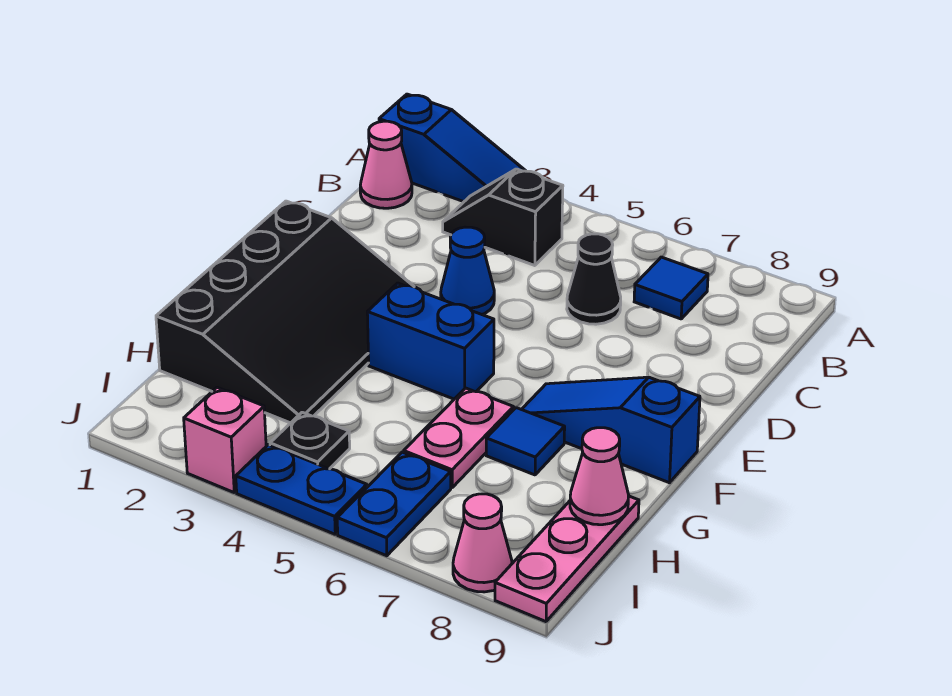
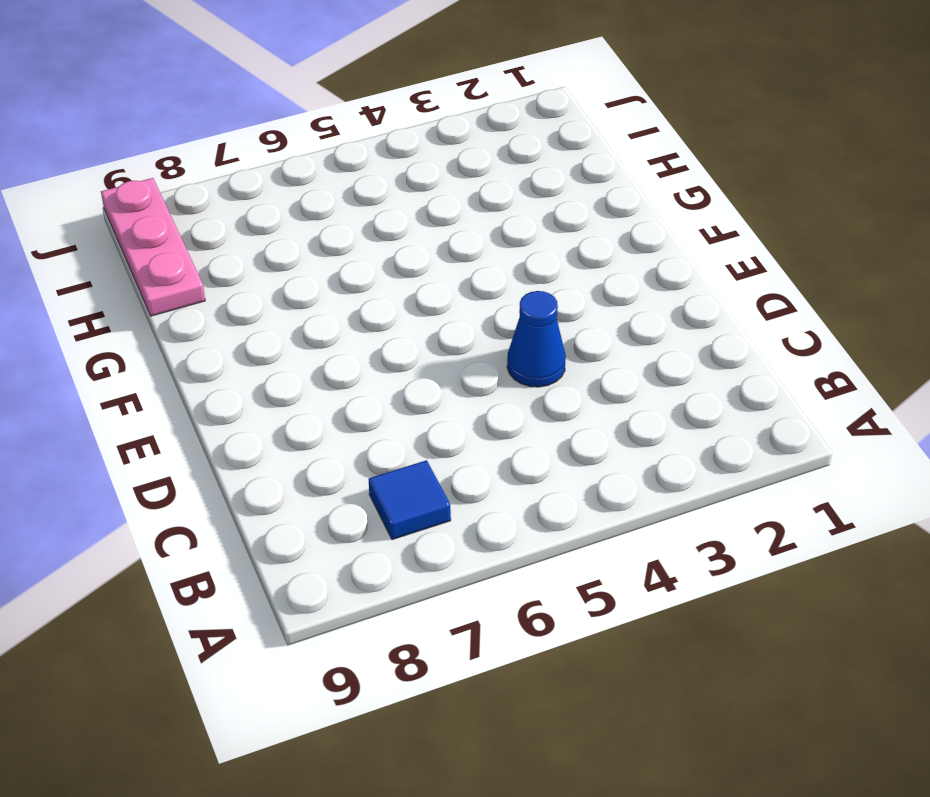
none -> blue slope A1:A3 level 1 top 1
none -> pink cone B1 level 1
none -> black slope B3:B4 level 1 top 4

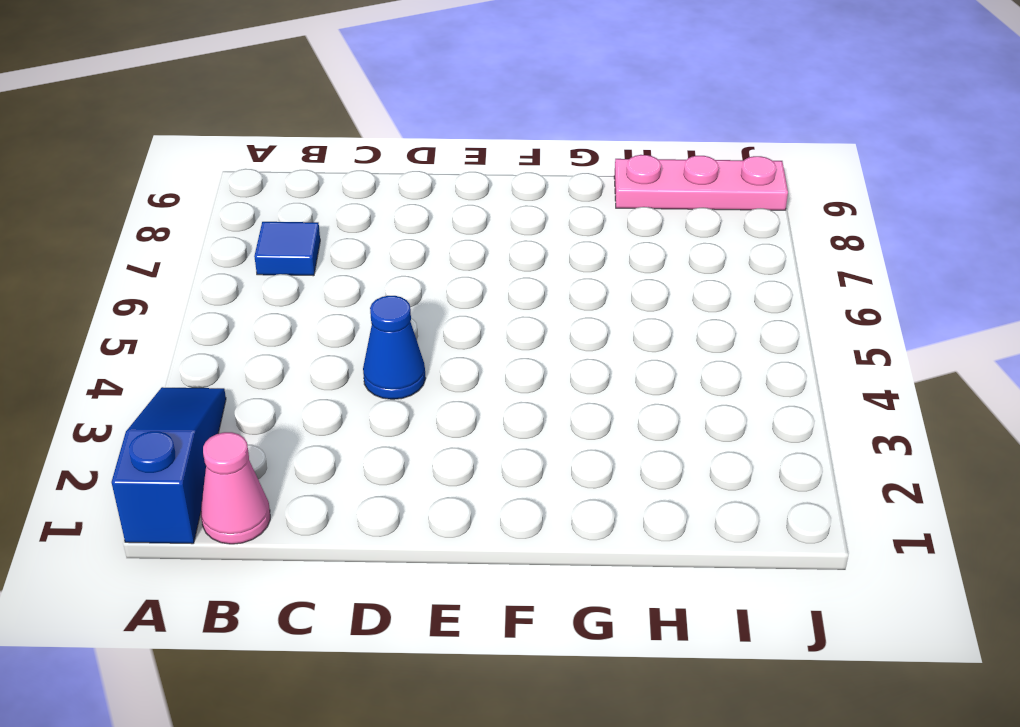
none -> black slope B3:B4 level 1 top 4
none -> black cone C6 level 1
none -> black slope E1:H3 level 1 top 1

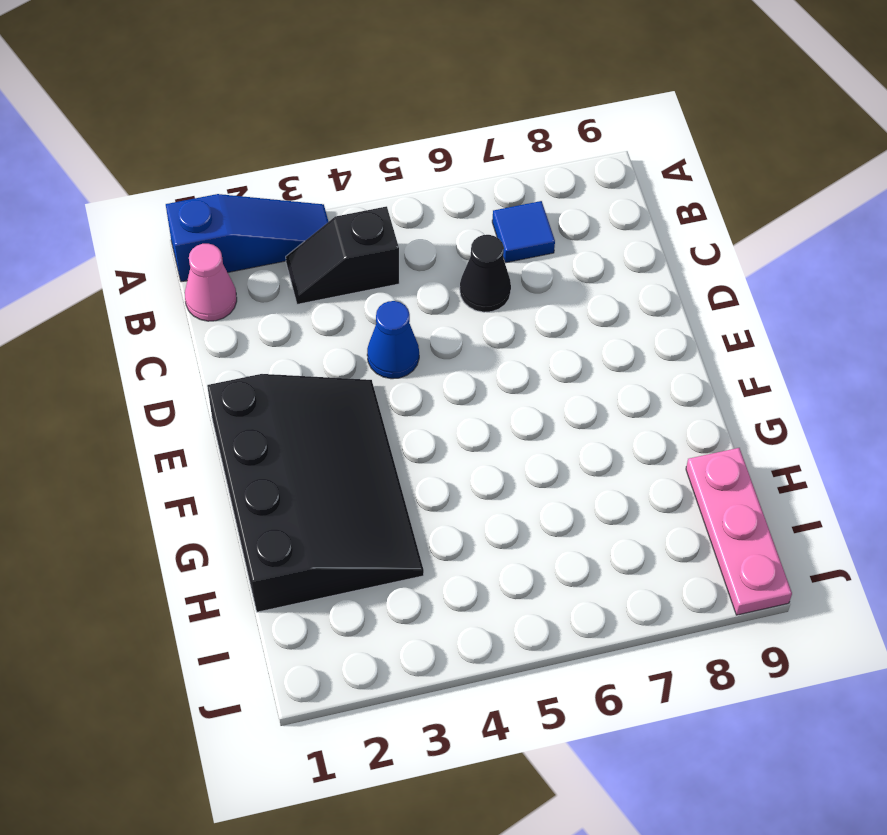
none -> blue brick F4:F5 level 1
none -> blue slope F7:F9 level 1 top 9
none -> pink plate G6:H6 level 1

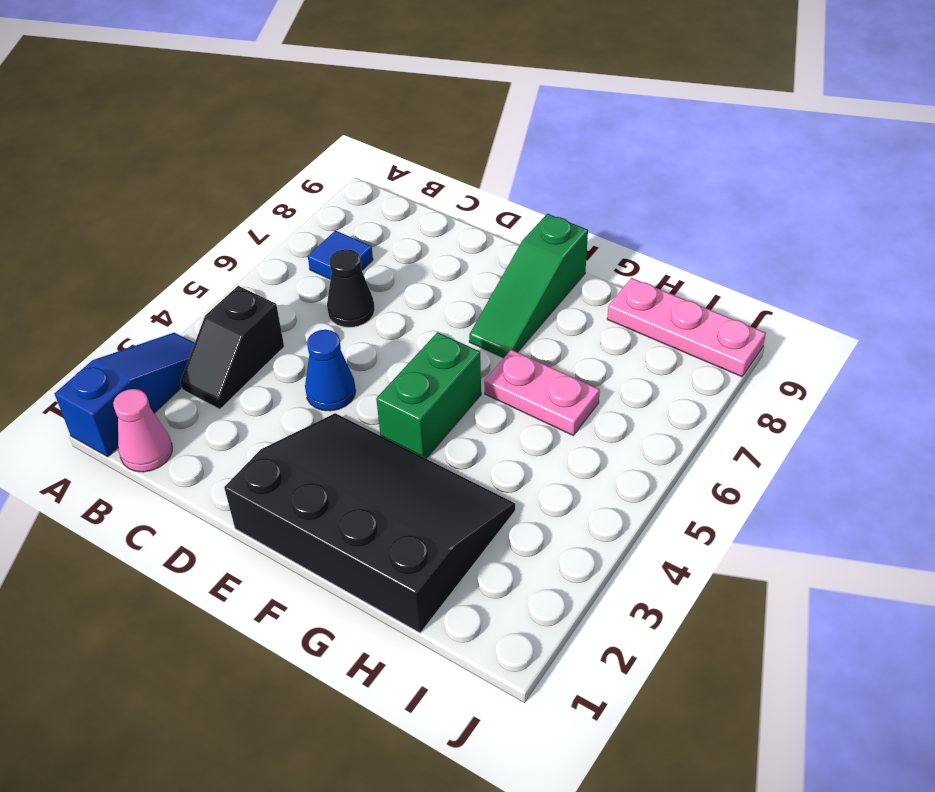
green brick F4:F5 level 1 -> blue brick F4:F5 level 1
green slope F7:F9 level 1 top 9 -> blue slope F7:F9 level 1 top 9
none -> blue tile G7 level 1
none -> black plate I4 level 1
none -> blue plate I6:J6 level 1

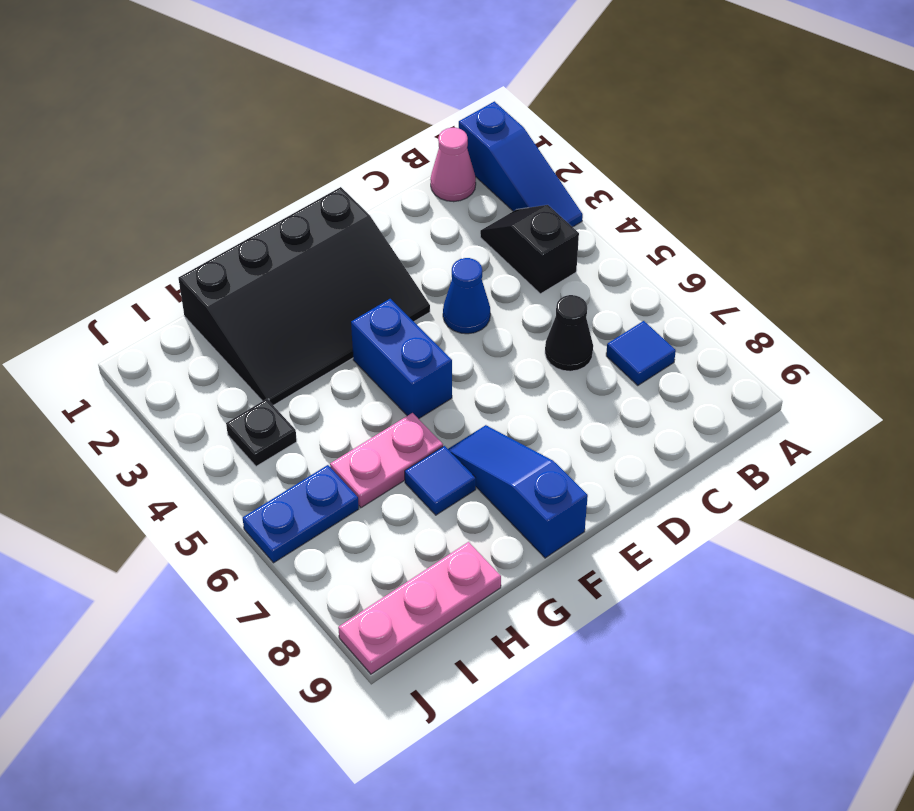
none -> pink brick J3 level 1
none -> blue plate J4:J5 level 1
none -> pink cone J8 level 1

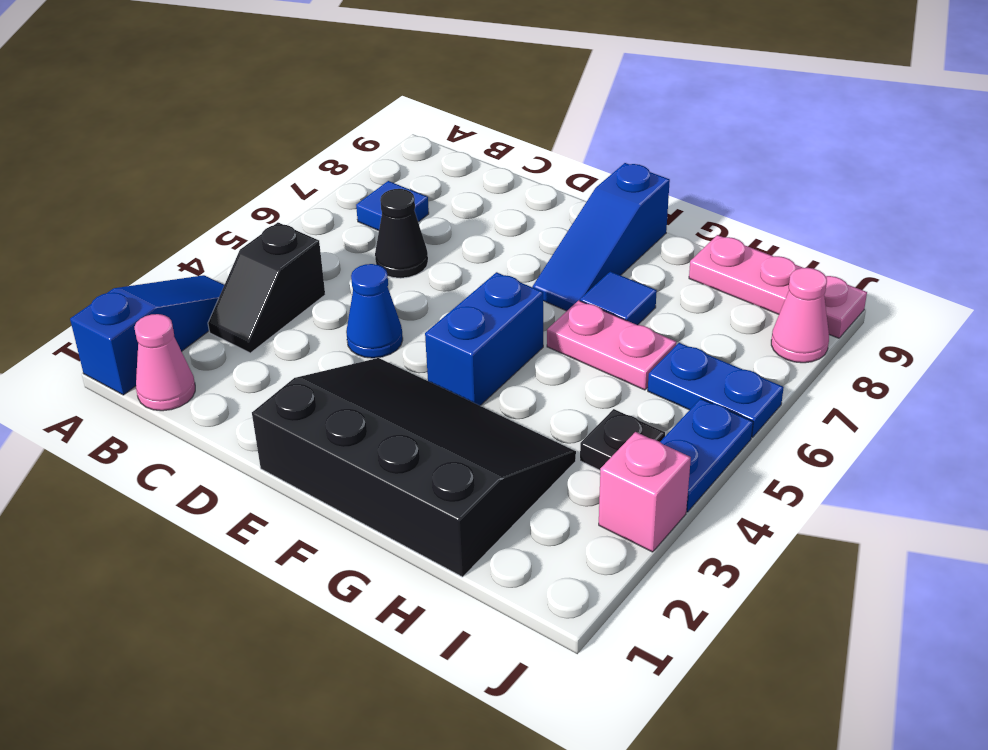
none -> pink cone H9 level 2

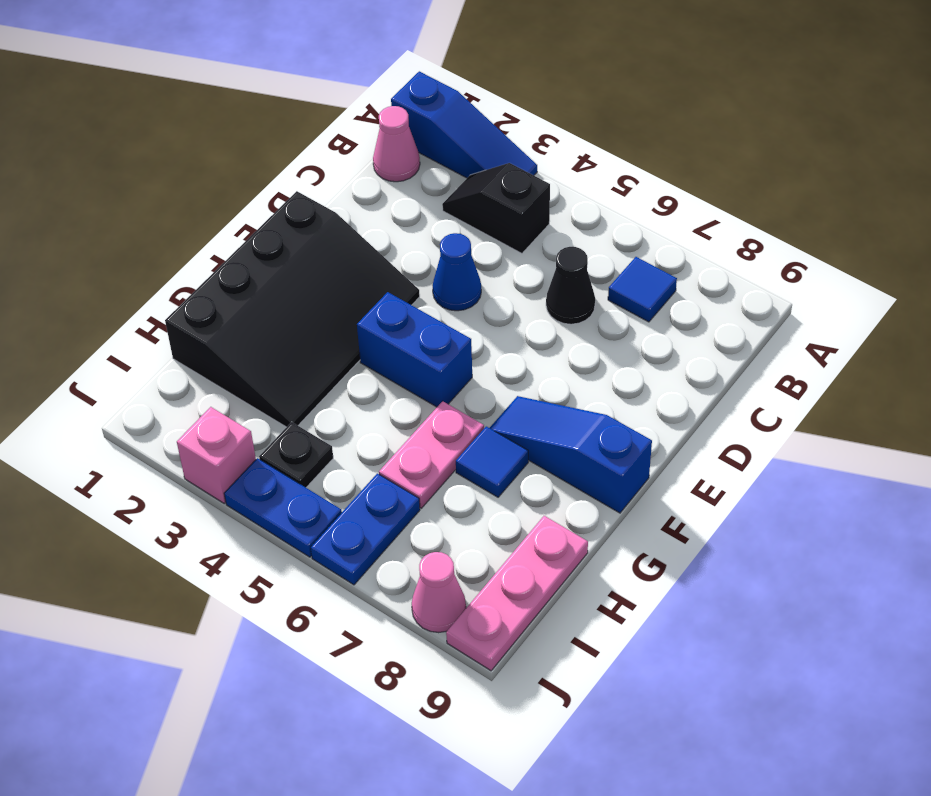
none -> pink cone H9 level 2

